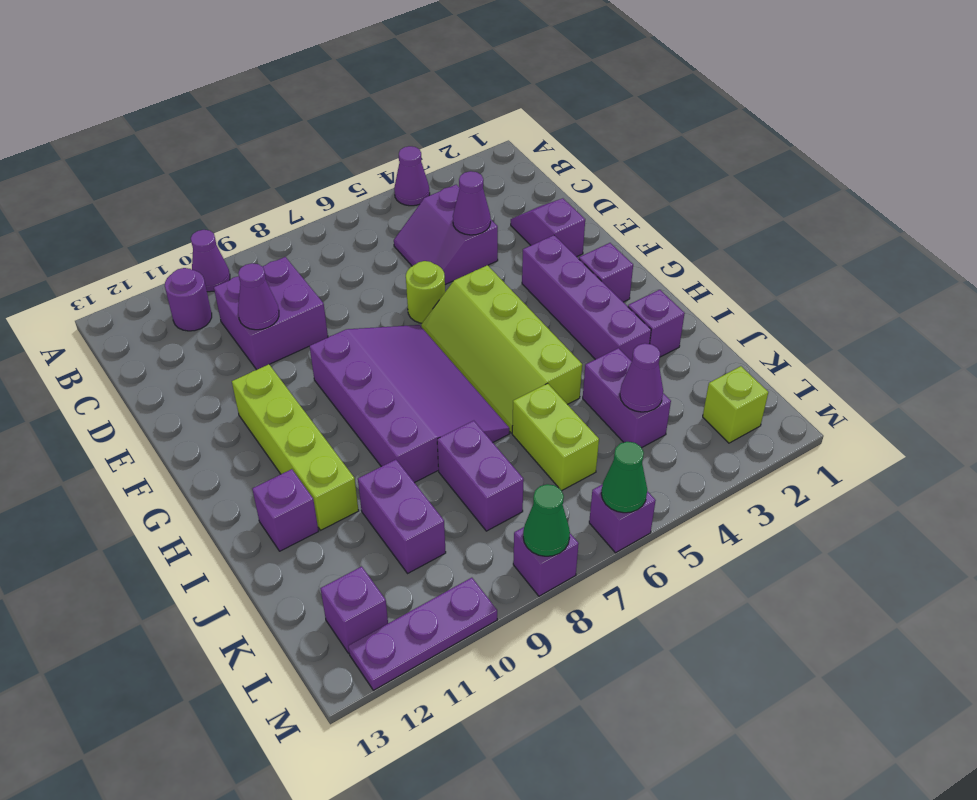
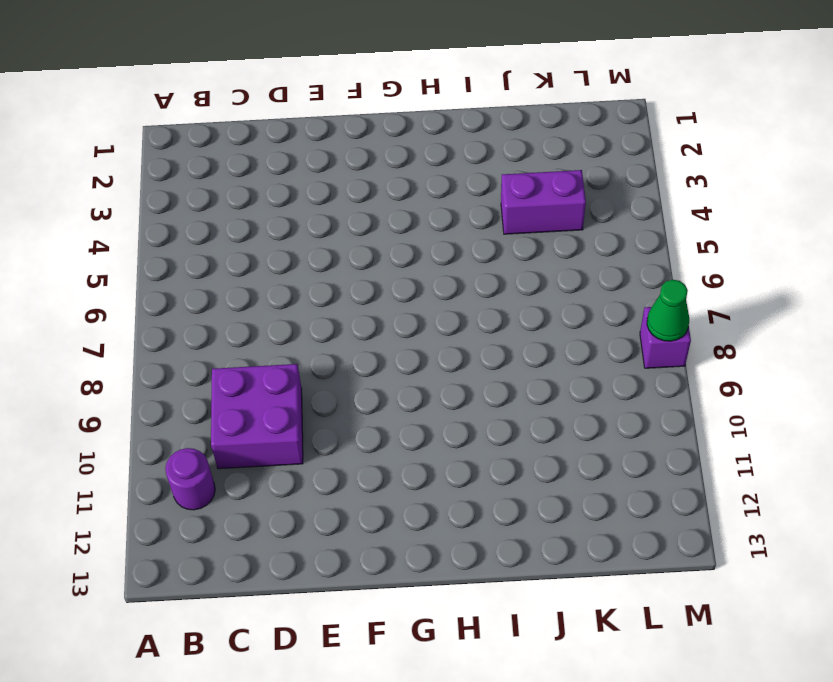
none -> purple cone A4 level 1
none -> purple cone A10 level 1
none -> purple slope C4:D5 level 1 top 4

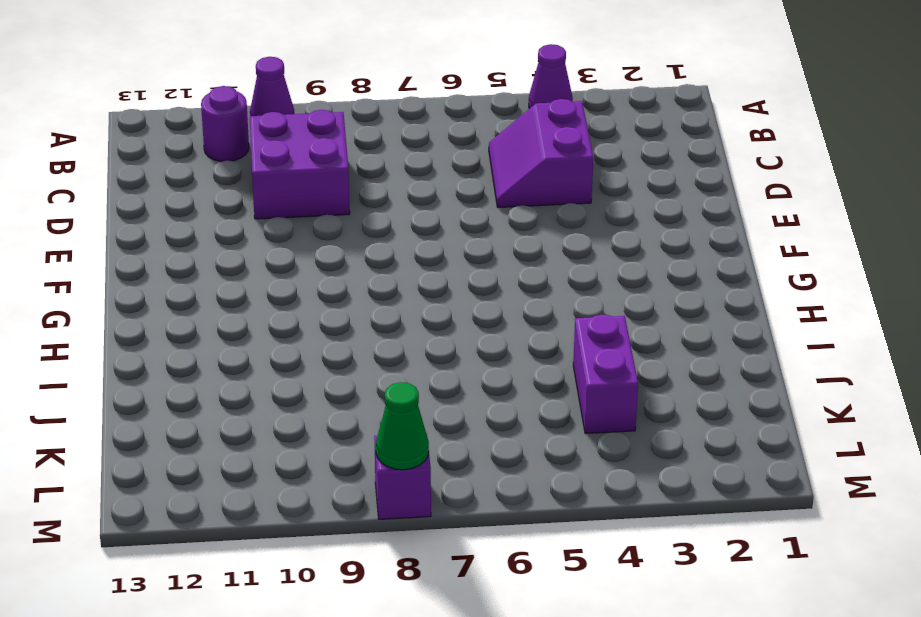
none -> purple slope D2:E2 level 1 top E
none -> lime round brick E6 level 1
none -> purple brick F3:I3 level 1

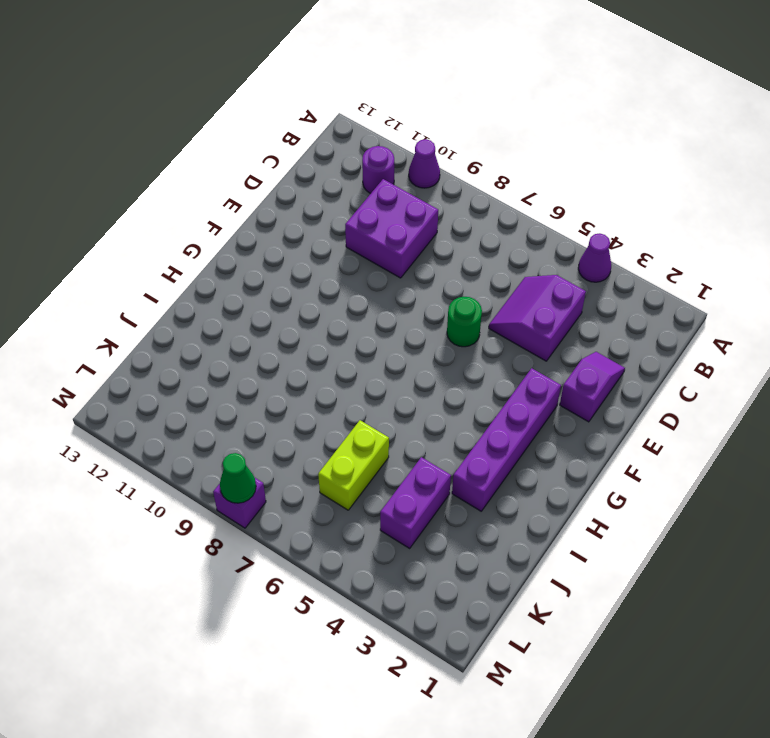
green round brick E6 level 1 -> lime round brick E6 level 1
none -> lime slope F5:I6 level 1 top 5
none -> purple slope F7:I9 level 1 top 9
none -> lime brick F11:I11 level 1

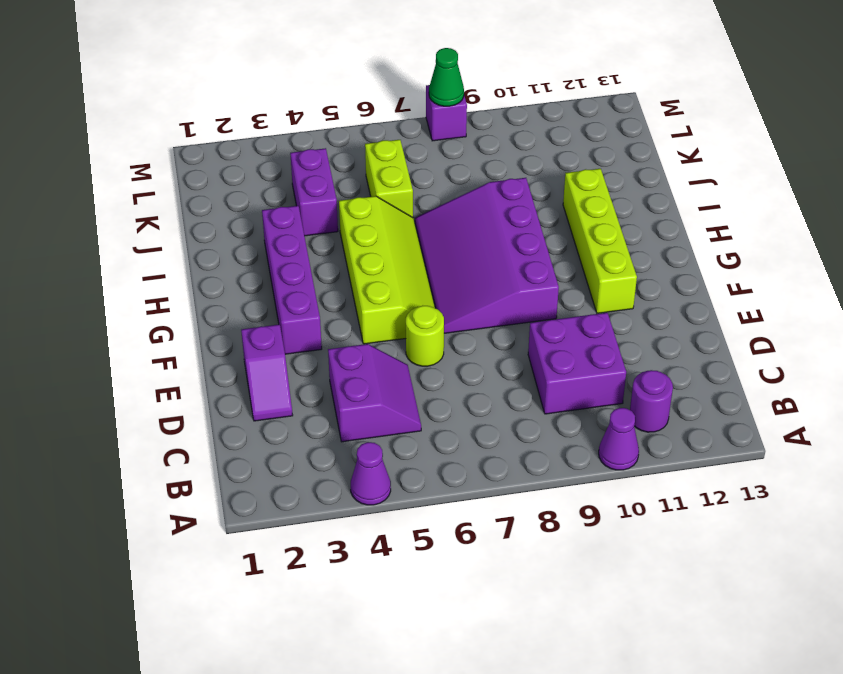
none -> purple brick G2 level 1
none -> purple brick I2 level 1
none -> purple brick I12 level 1

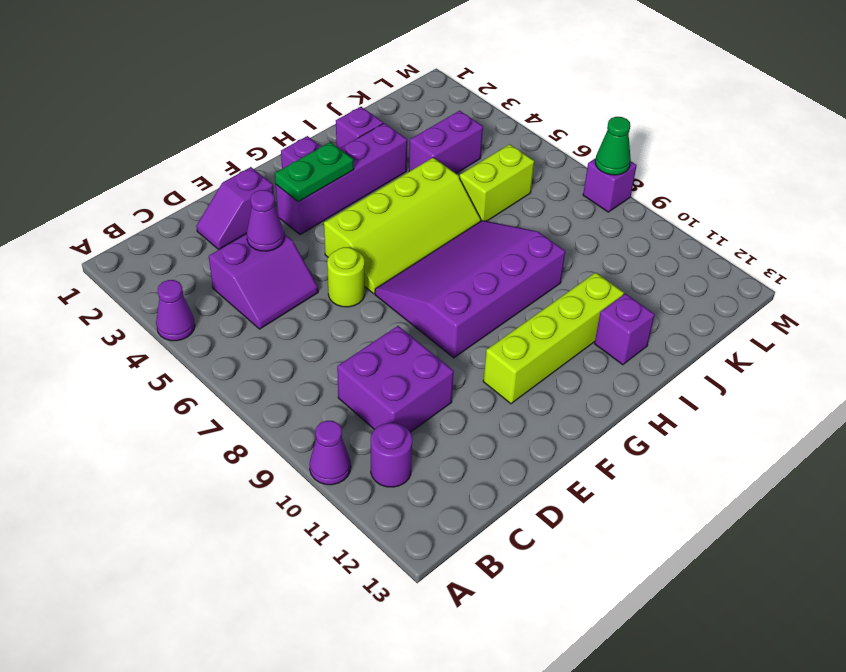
green plate F3:G3 level 2 -> none
none -> purple brick J8:K8 level 1
none -> purple brick J10:K10 level 1
none -> lime brick L2 level 1

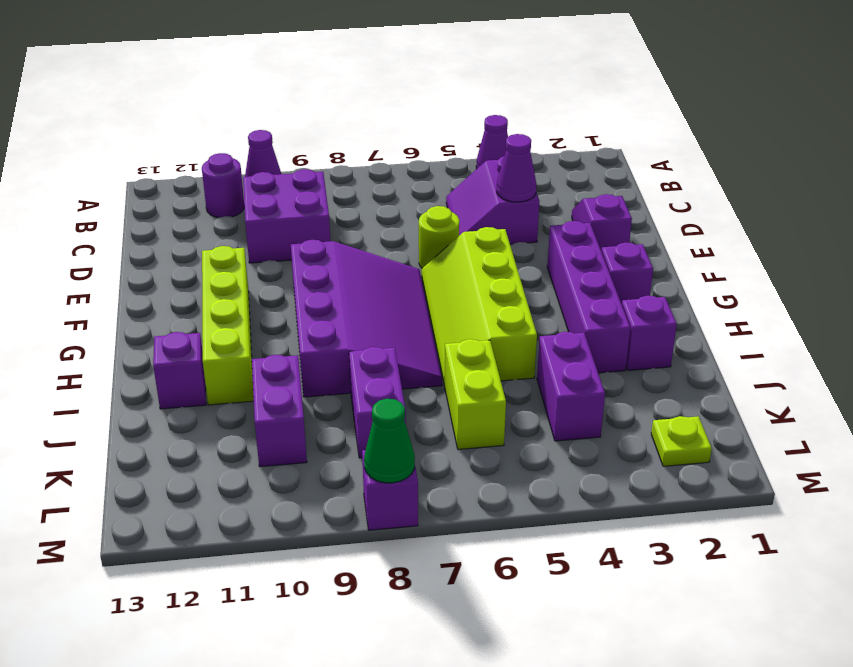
lime plate L2 level 1 -> lime brick L2 level 1
none -> purple brick L12 level 1
none -> purple brick M6 level 1
none -> purple plate M10:M12 level 1

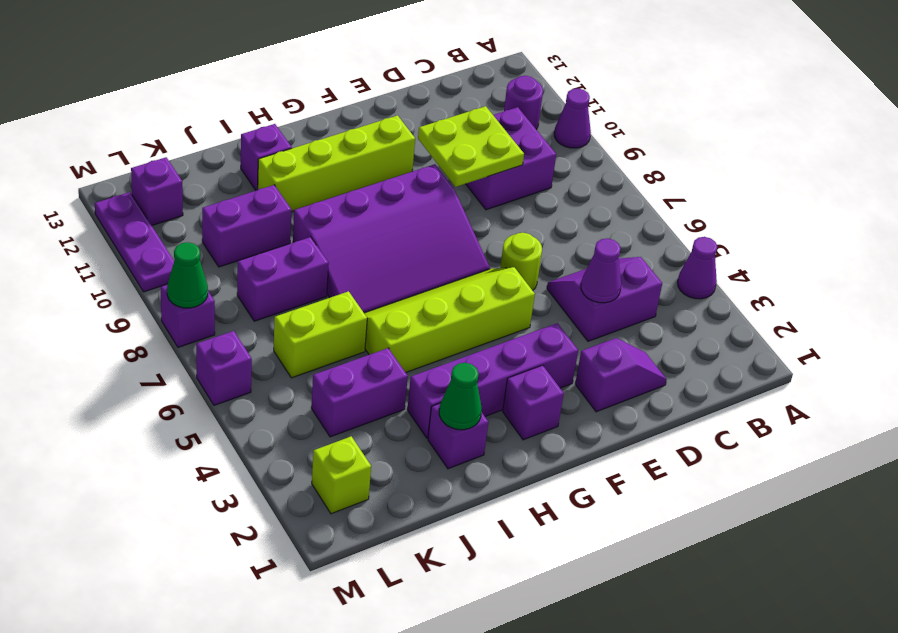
lime plate D9:E10 level 2 -> purple cone D10 level 2
green cone I2 level 2 -> green cone M6 level 2
none -> purple cone K4 level 2

